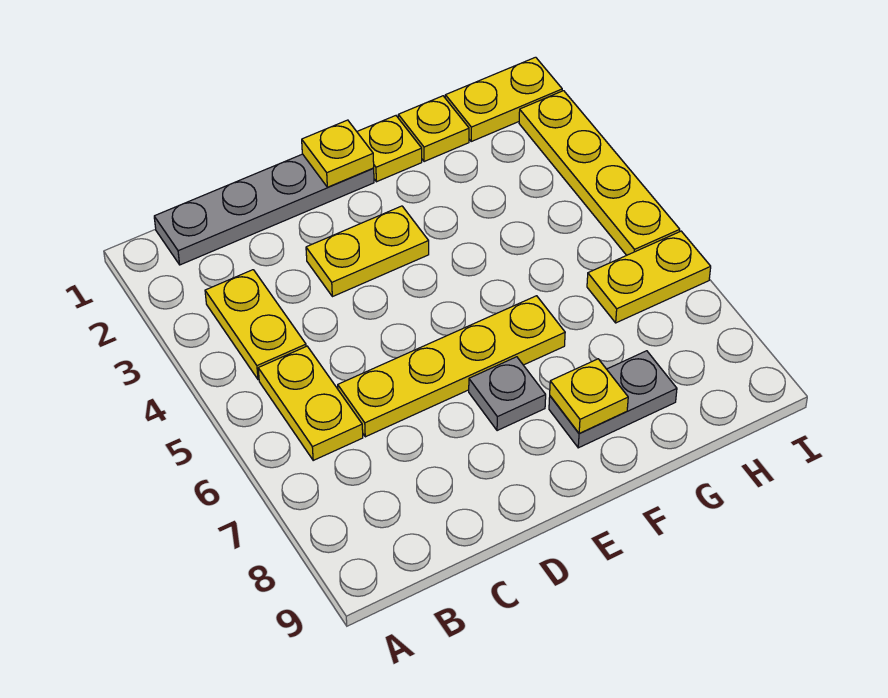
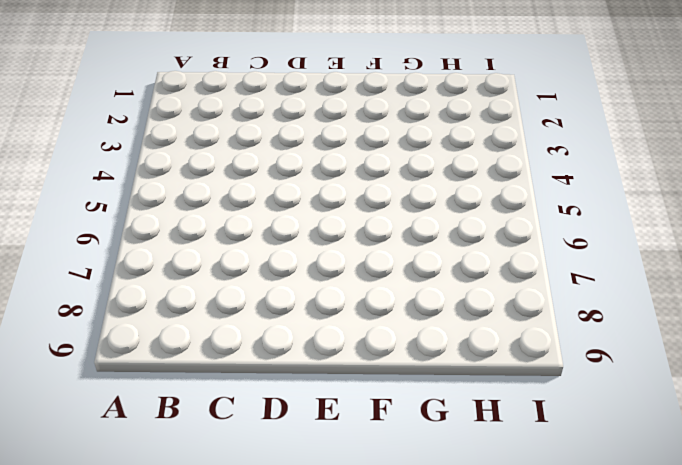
none -> grey plate B1:E1 level 1
none -> yellow plate B3:B4 level 1
none -> yellow plate B5:B6 level 1

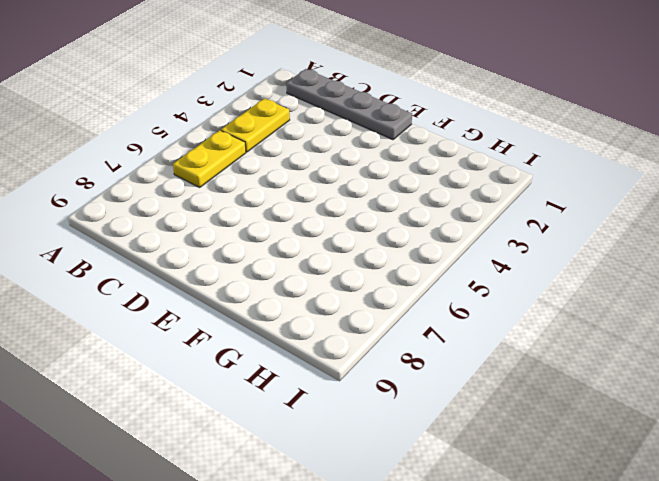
none -> yellow plate C6:F6 level 1
none -> yellow plate D3:E3 level 1
none -> grey plate E7 level 1

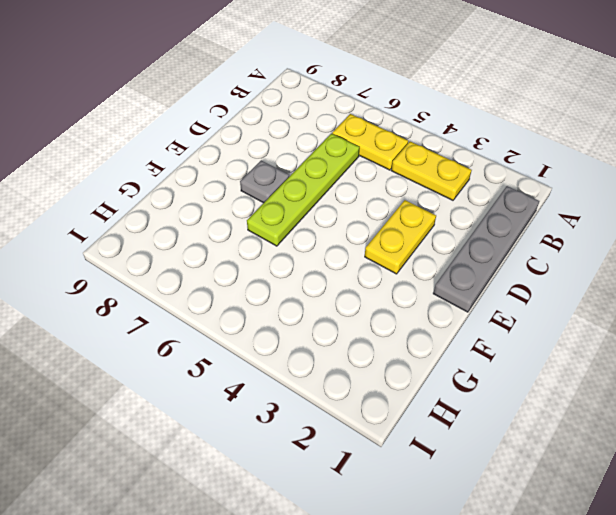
lime plate C6:F6 level 1 -> yellow plate C6:F6 level 1
none -> yellow plate F1 level 1
none -> grey plate F8:G8 level 1
none -> yellow plate G1 level 1

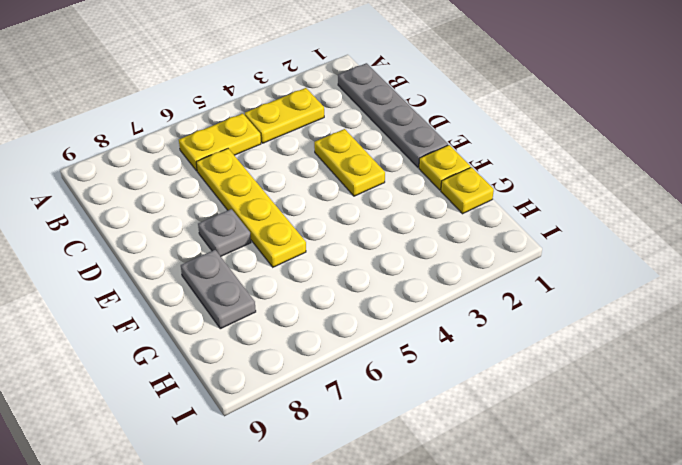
none -> yellow plate H1:I1 level 1
none -> yellow plate H6:I6 level 1
none -> yellow plate I2:I5 level 1

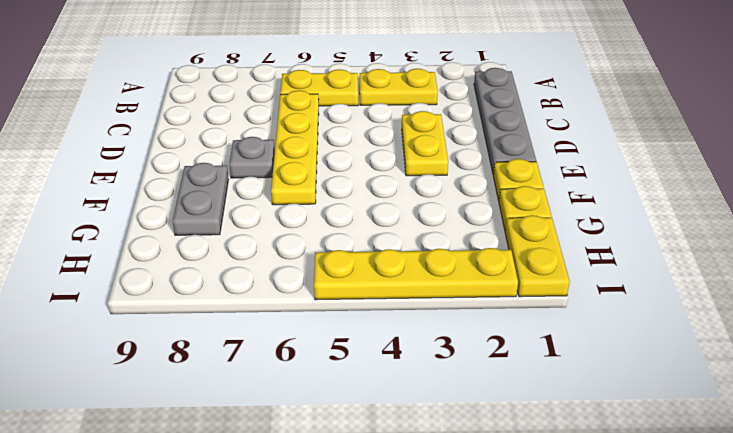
none -> yellow plate H6:I6 level 1
none -> yellow plate E1 level 2
none -> yellow plate F8 level 2

